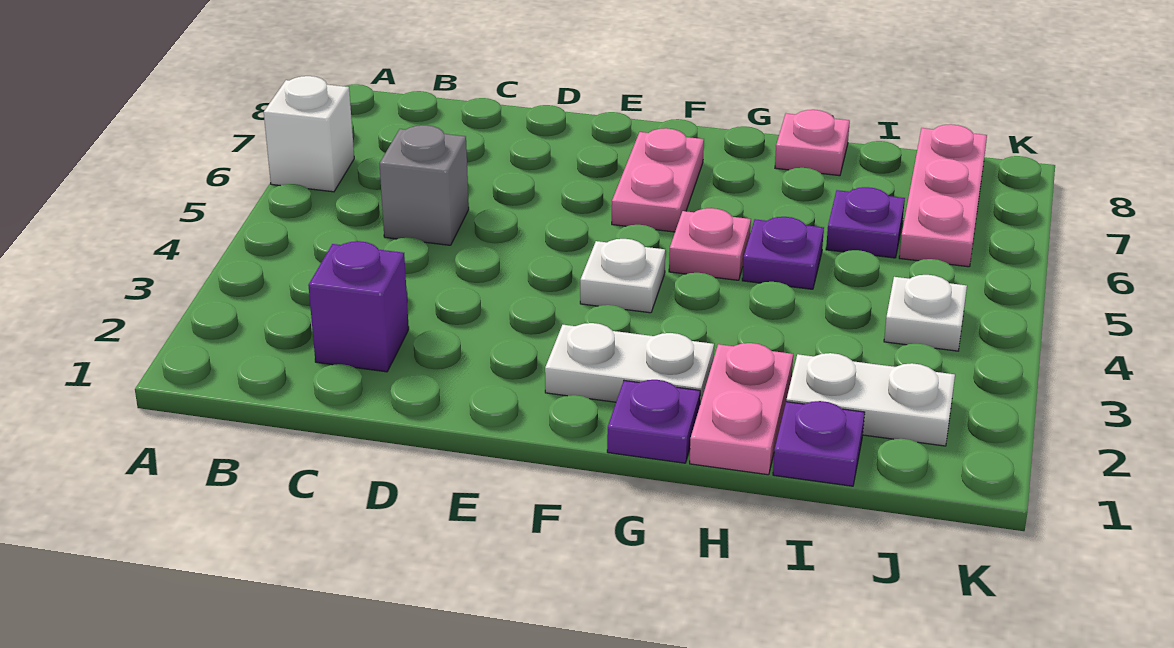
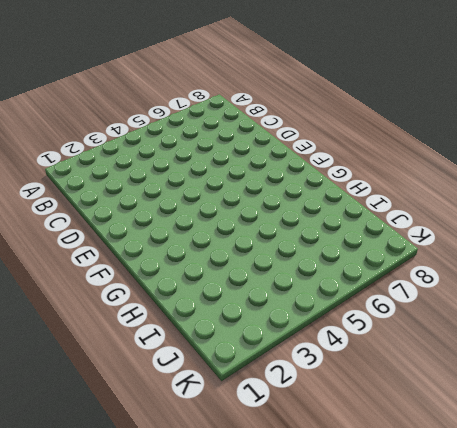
none -> white brick A6 level 1
none -> purple brick C2 level 1
none -> grey brick C5 level 1

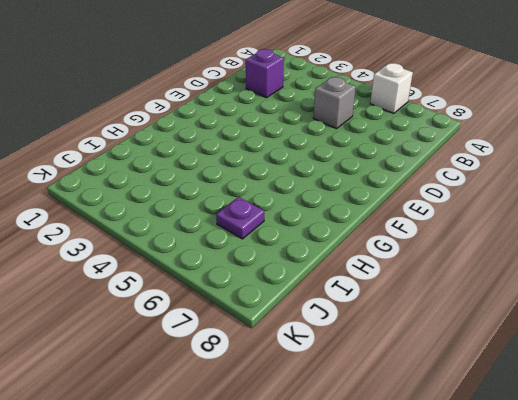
none -> white plate F2:G2 level 1
none -> white plate F4 level 1
none -> pink plate F6:F7 level 1

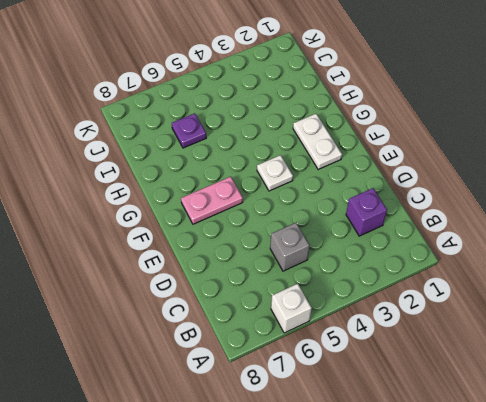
none -> purple plate G1 level 1
none -> pink plate G5 level 1
none -> pink plate H1:H2 level 1

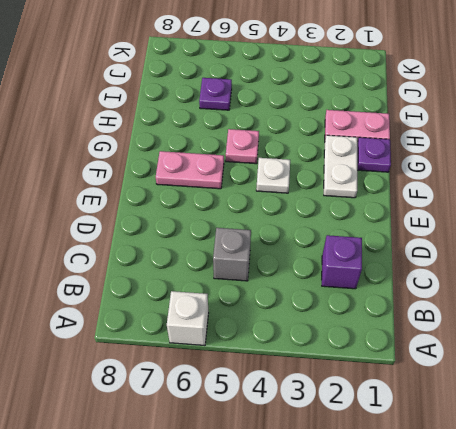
none -> purple plate H5 level 1
none -> pink plate H8 level 1
none -> purple plate I1 level 1

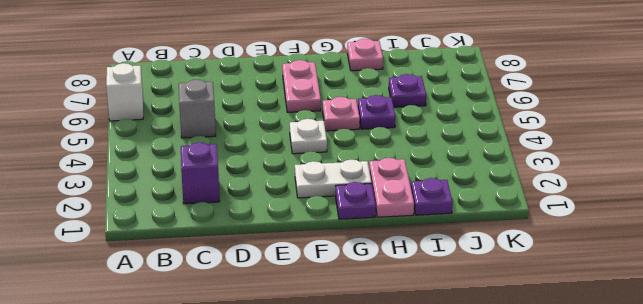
none -> white plate I2:J2 level 1
none -> white plate J4 level 1
none -> pink plate J6:J8 level 1

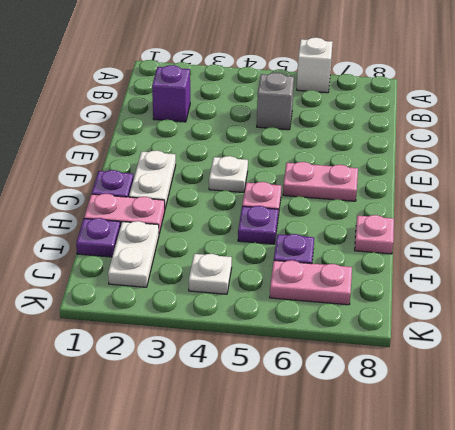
pink plate J6:J7 level 1 -> pink plate J6:J8 level 1

